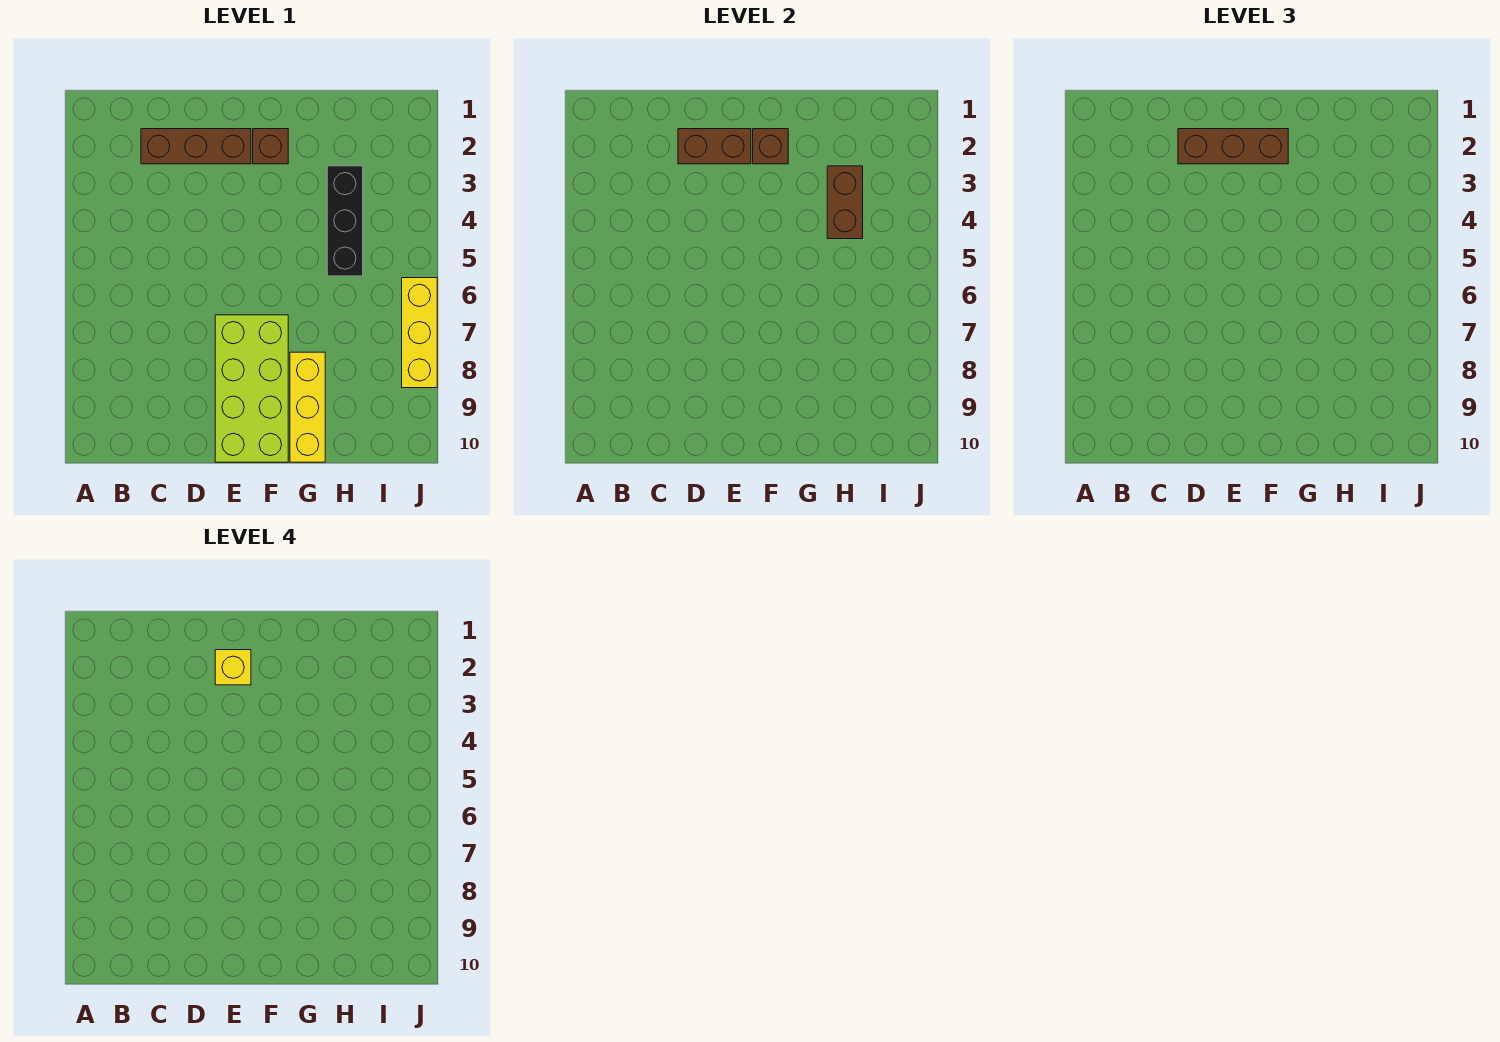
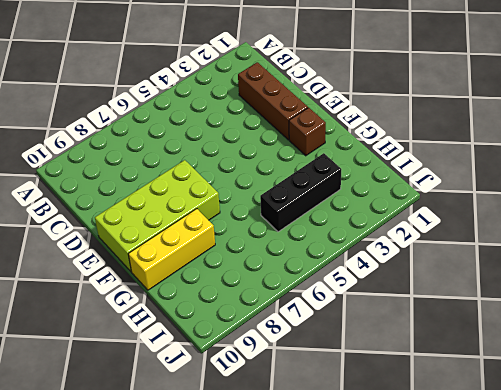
none -> yellow brick J6:J8 level 1
none -> brown brick D2:E2 level 2

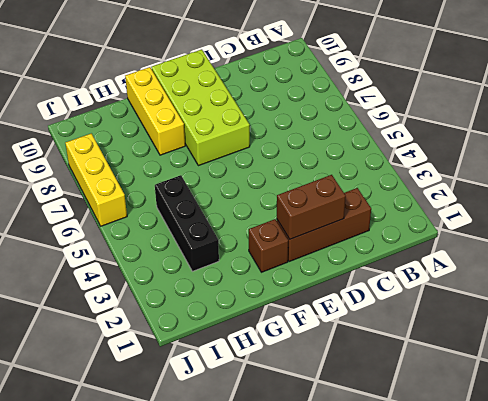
none -> brown brick F2 level 2
none -> brown brick H3:H4 level 2

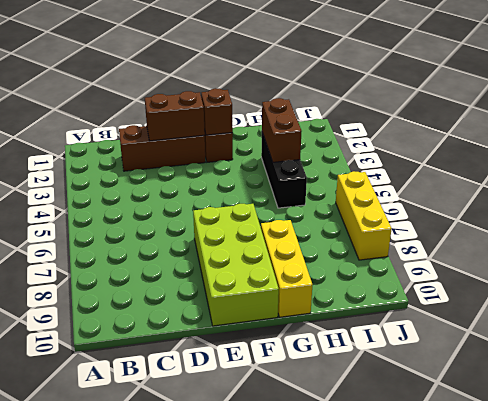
none -> brown brick D2:F2 level 3
none -> yellow brick E2 level 4

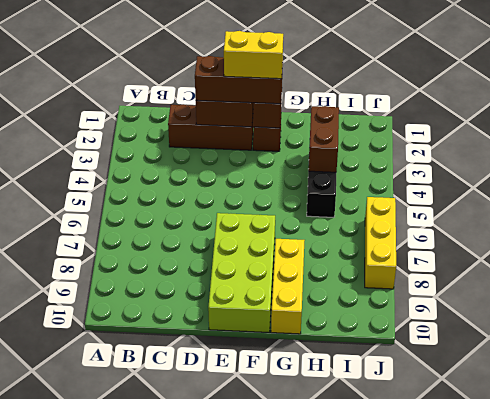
yellow brick E2:F2 level 4 -> yellow brick E2 level 4

